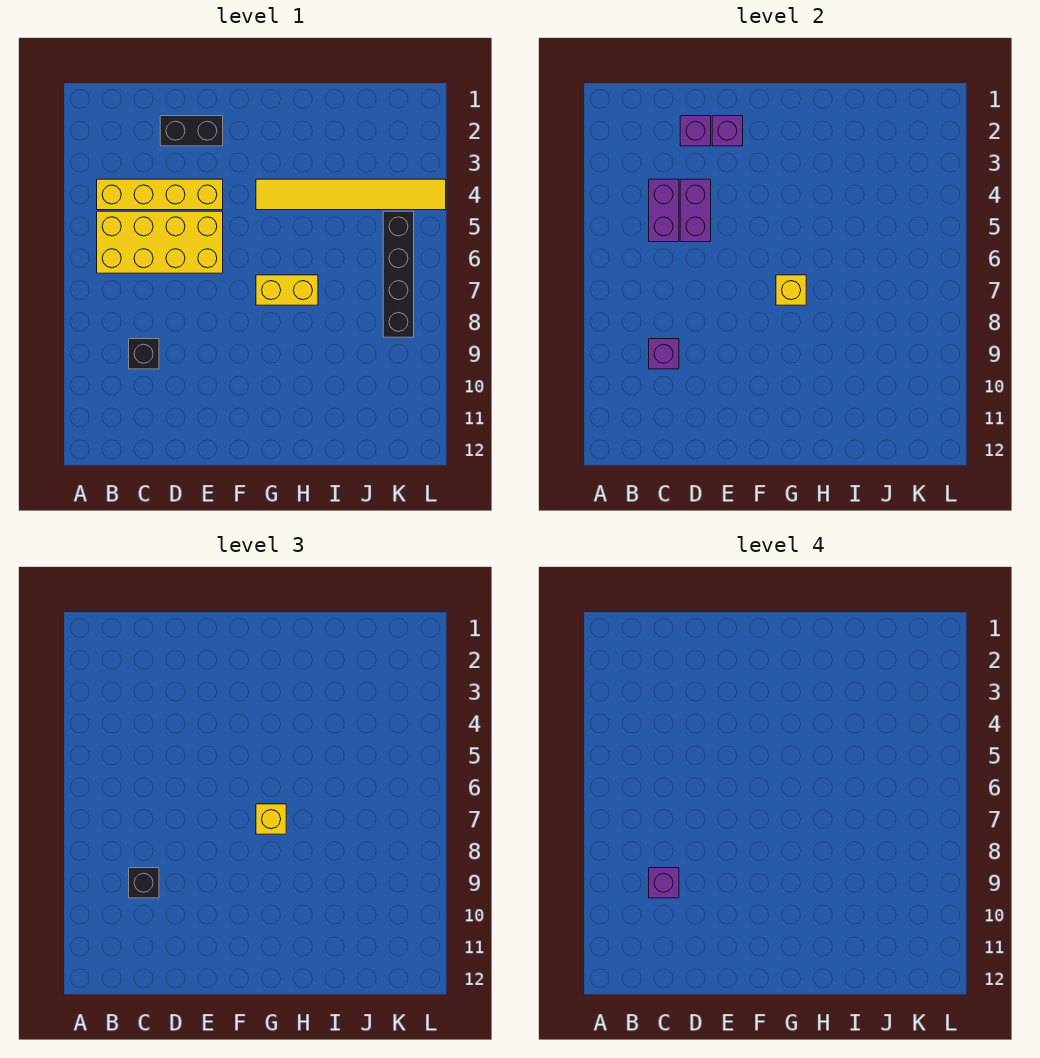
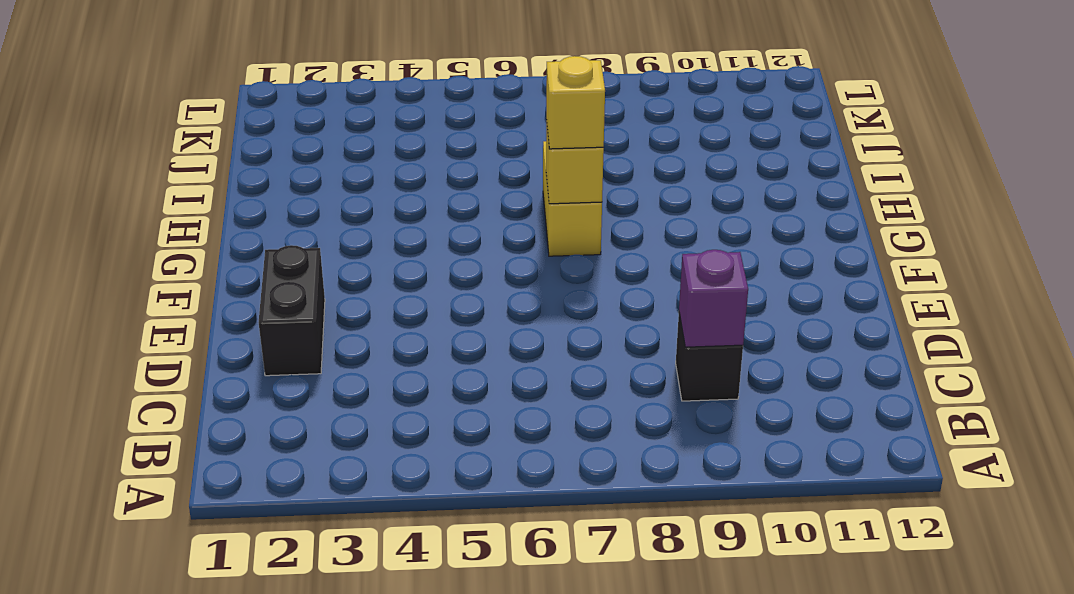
none -> yellow brick B4:E4 level 1
none -> yellow brick B5:E6 level 1
none -> yellow tile G4:L4 level 1

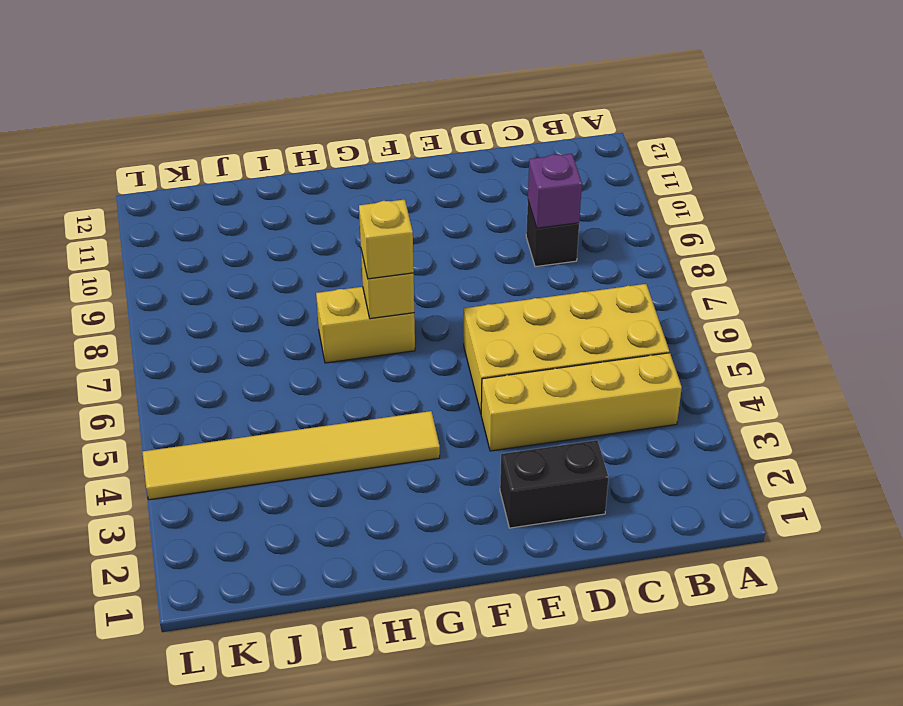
none -> black brick K5:K8 level 1
none -> purple brick C4:C5 level 2
none -> purple brick D2 level 2

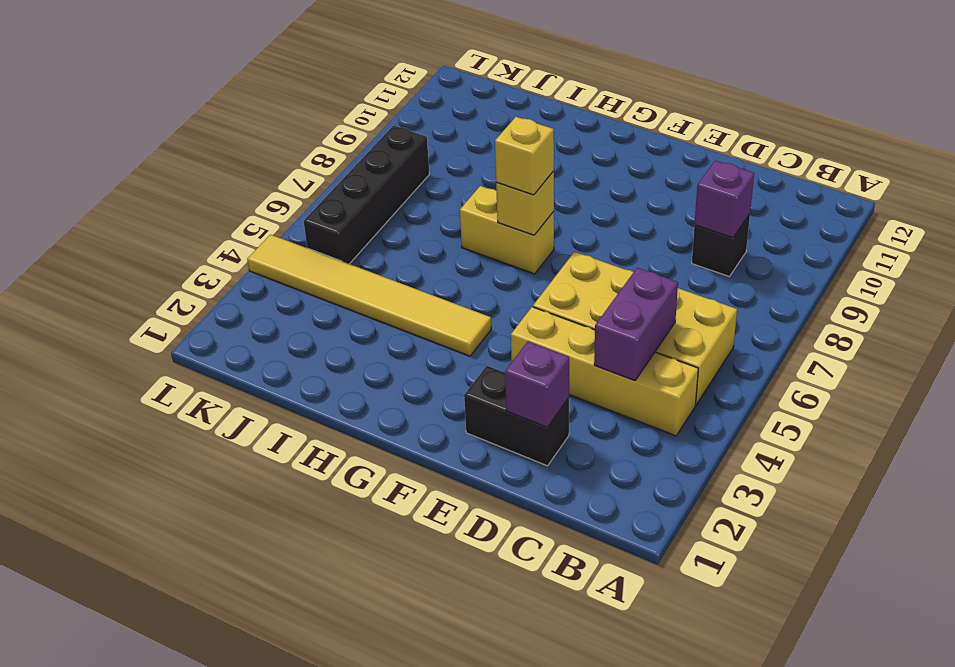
none -> purple brick D4:D5 level 2
none -> purple brick E2 level 2
none -> black brick C9 level 3

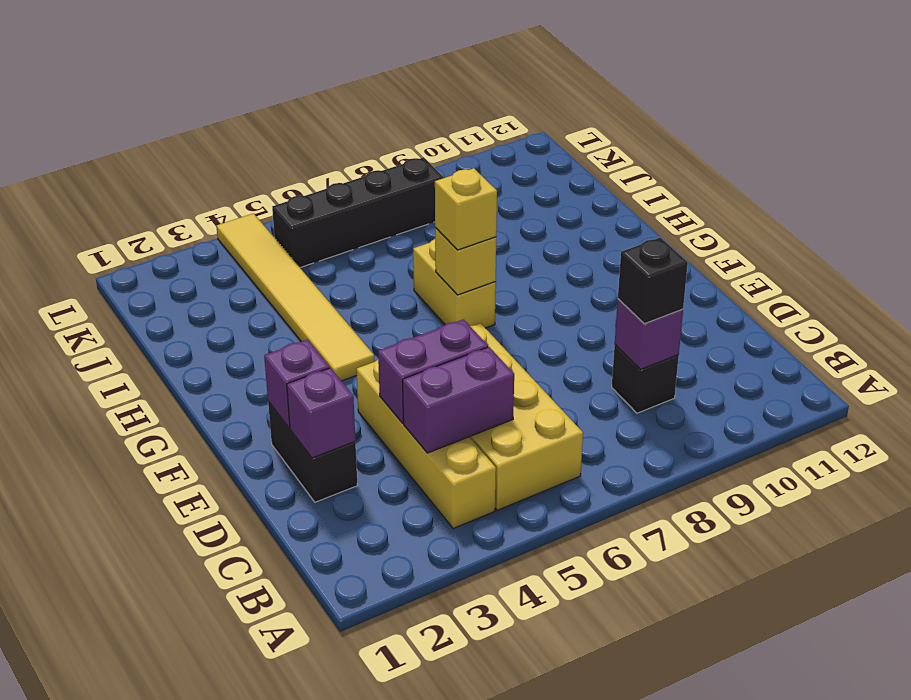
none -> purple brick C9 level 4

